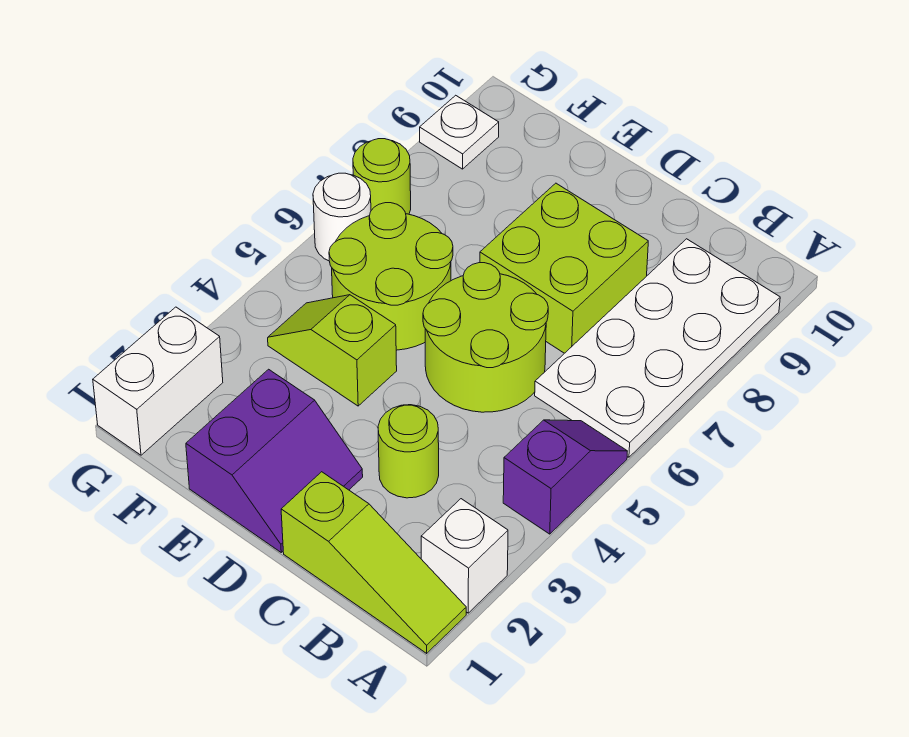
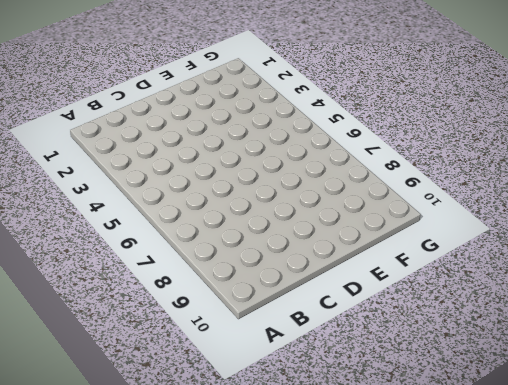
none -> lime slope A1:C1 level 1 top C
none -> white brick A2 level 1
none -> purple slope A4:A5 level 1 top 4

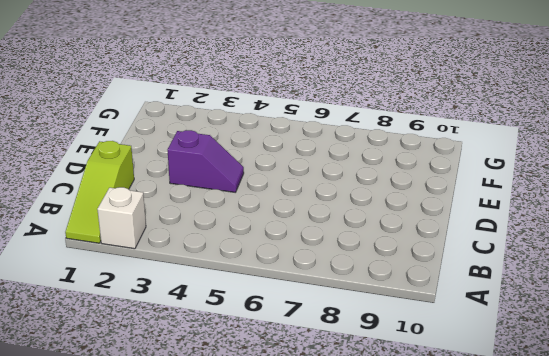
purple slope D3:D4 level 1 top 3 -> purple slope A4:A5 level 1 top 4
none -> white plate A6:B9 level 1
none -> lime round brick C3 level 1
none -> lime round brick C5:D6 level 1

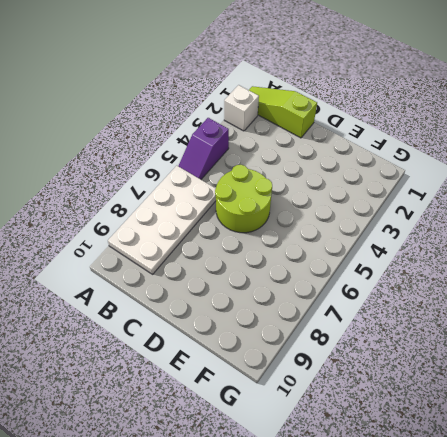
none -> lime round brick C3 level 1
none -> lime brick C7:D8 level 1
none -> purple slope D1:E2 level 1 top E

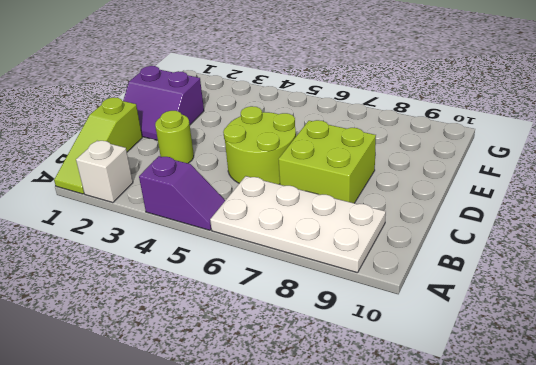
none -> lime slope E4:F4 level 1 top E
none -> lime round brick E5:F6 level 1
none -> white brick G1:G2 level 1

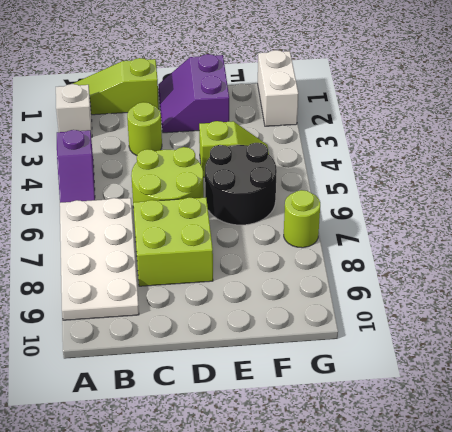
black round brick E5:F6 level 1 -> lime round brick E5:F6 level 1
none -> white round brick G6 level 1
none -> white plate G9 level 1

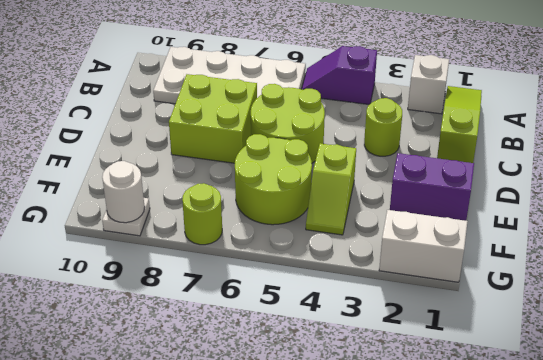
white round brick G9 level 2 -> white round brick G6 level 1

